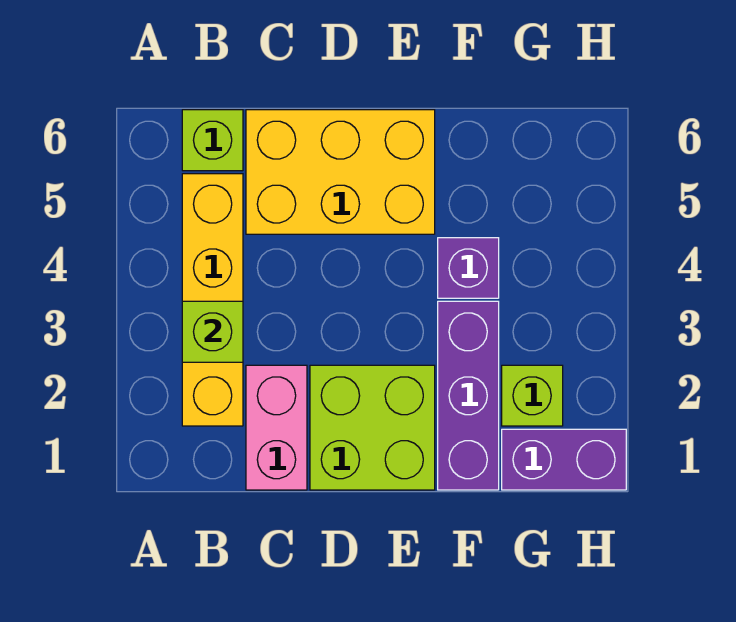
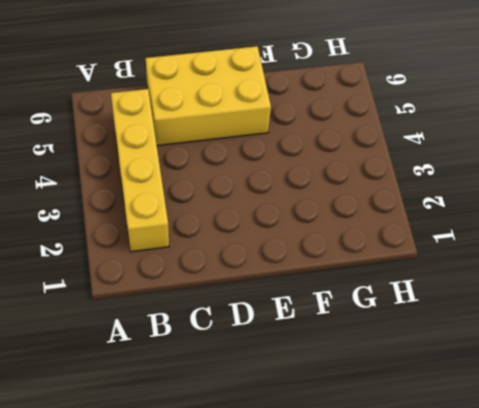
none -> lime brick B6 level 1
none -> pink brick C1:C2 level 1

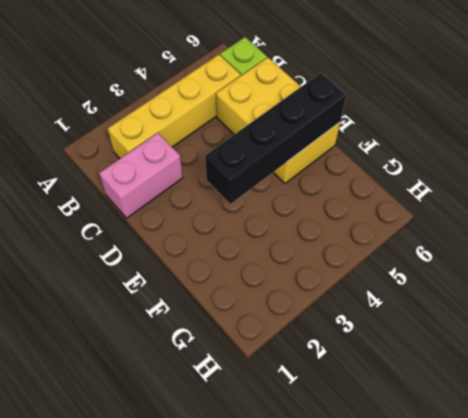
black brick E3:E6 level 2 -> none
none -> lime brick D1:E2 level 1
none -> purple brick F1:F3 level 1

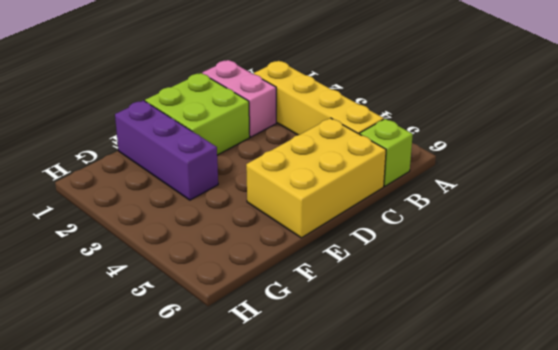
none -> purple brick F4 level 1
none -> purple brick G1:H1 level 1

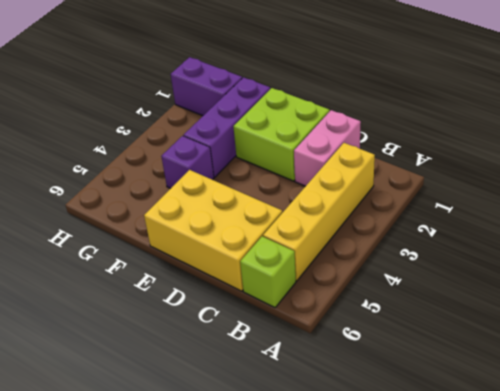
none -> lime brick G2 level 1
none -> lime brick B3 level 2

